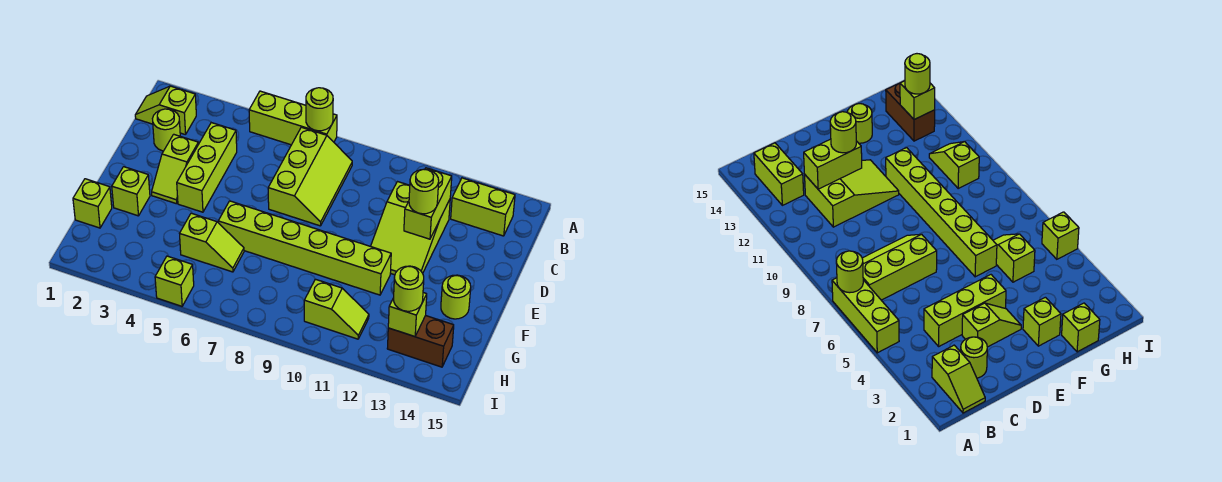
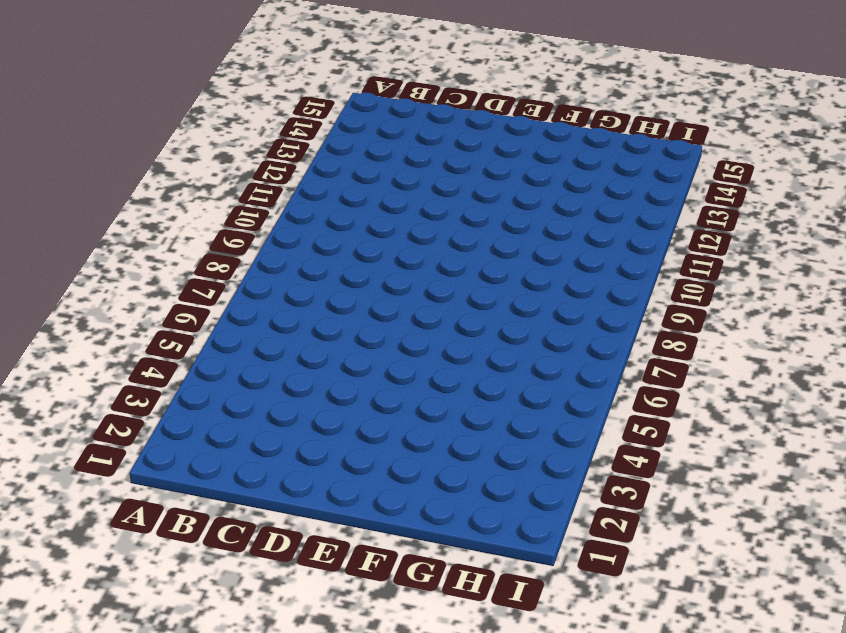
none -> lime brick A5:A7 level 1
none -> lime slope B1:B2 level 1 top 2
none -> lime slope B7:D8 level 1 top 7

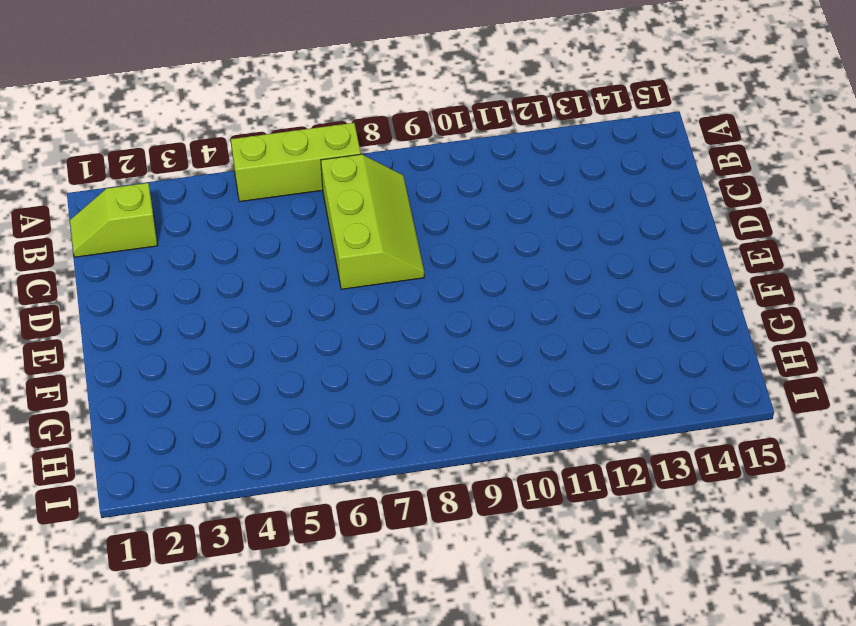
none -> lime brick B13:B14 level 1
none -> lime round brick C2 level 1
none -> lime brick C4:E4 level 1

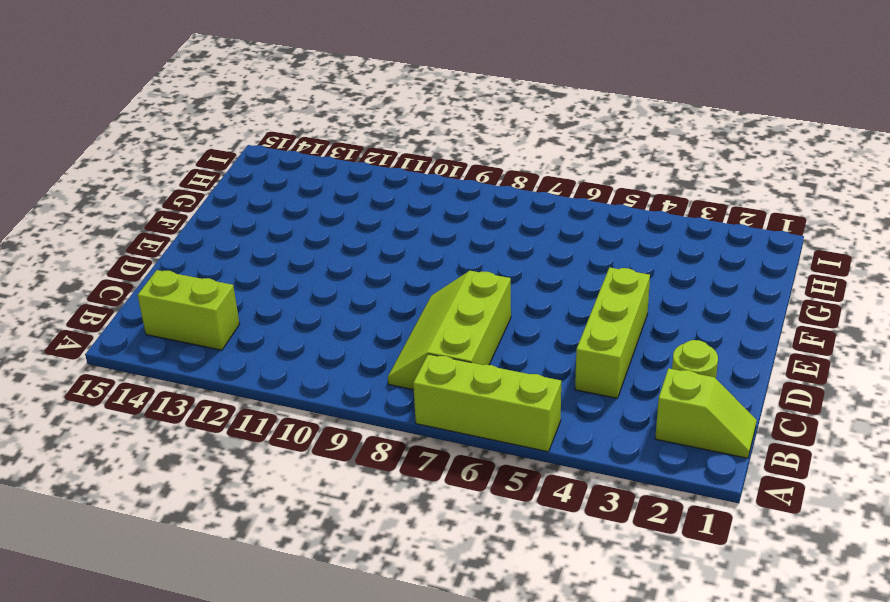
none -> lime slope C11:E12 level 1 top C
none -> lime slope D3:E3 level 1 top D
none -> lime brick F2 level 1

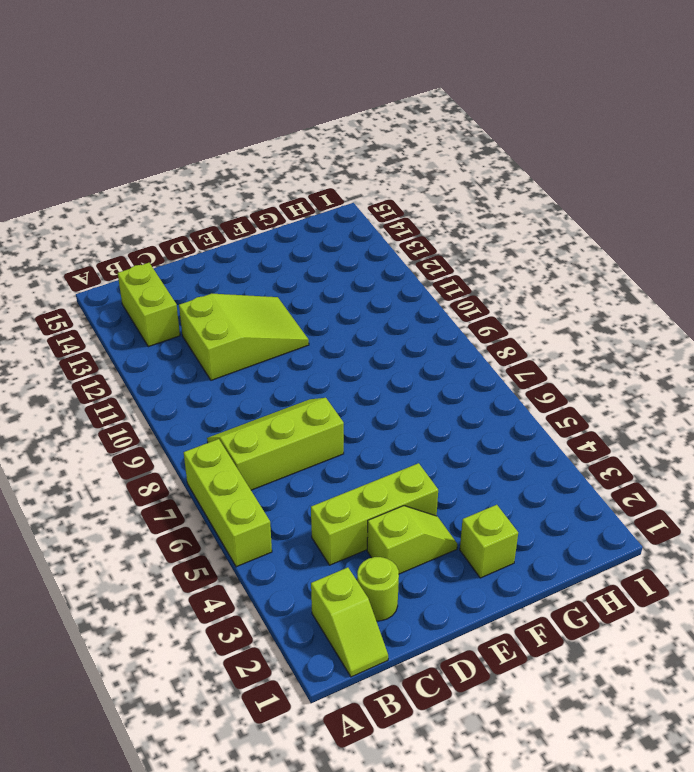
none -> lime brick F6:F11 level 1
none -> lime round brick F14 level 1
none -> lime brick G1 level 1

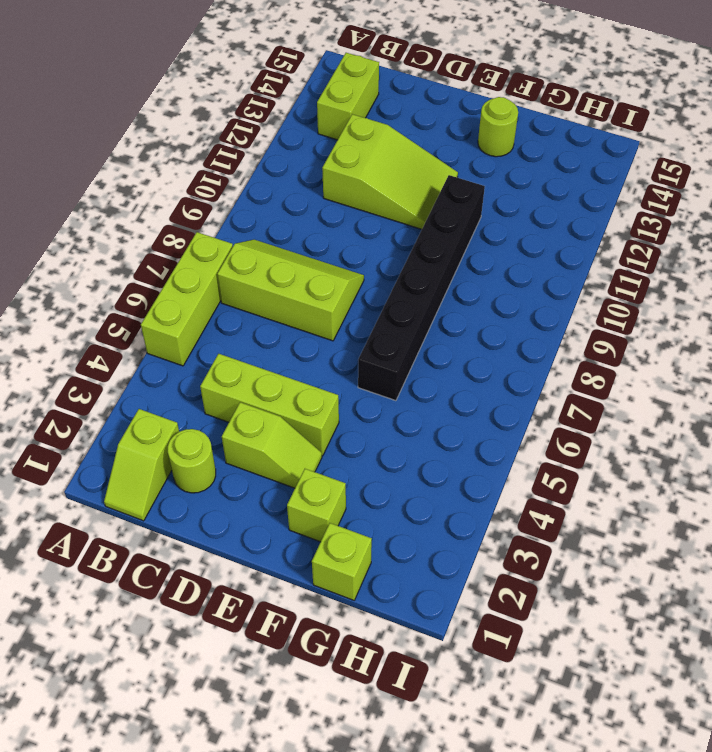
black brick F6:F11 level 1 -> lime brick F6:F11 level 1
none -> lime slope G5:G6 level 1 top 5
none -> lime slope H10:H11 level 1 top 10
none -> brown brick H13:H14 level 1

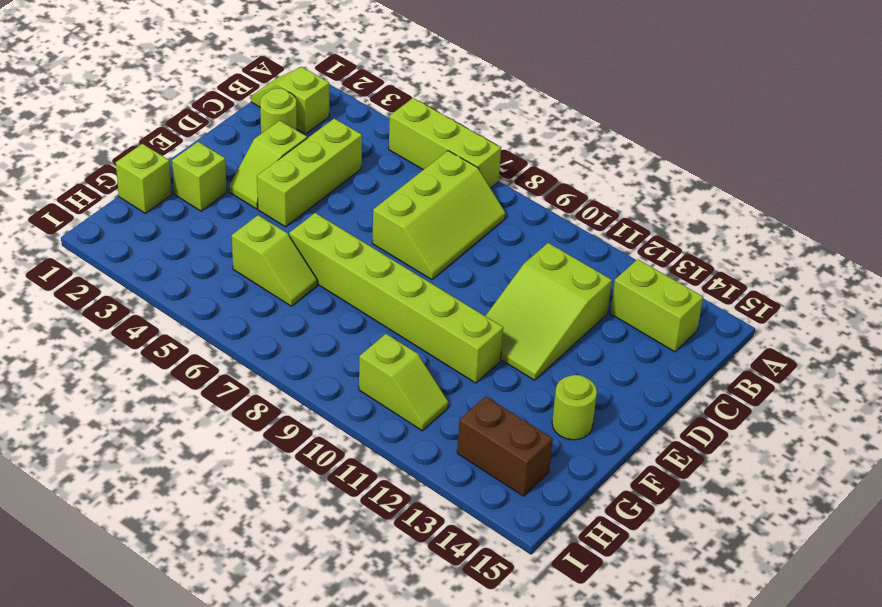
none -> lime brick I5 level 1
none -> lime round brick A7 level 2
none -> lime brick C12:D12 level 2

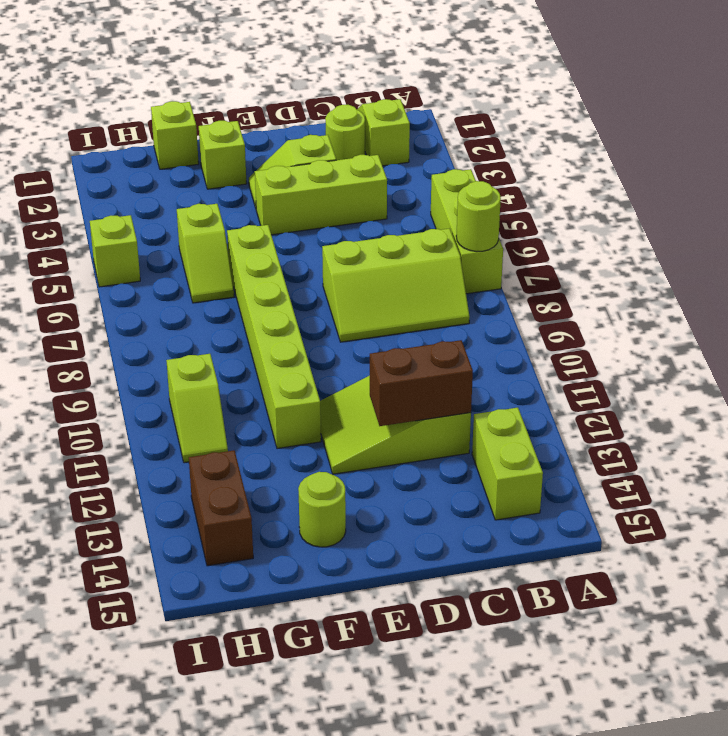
brown brick C12:D12 level 2 -> lime brick C12:D12 level 2
none -> lime brick H13 level 2
none -> lime round brick D12 level 3
none -> lime round brick H13 level 3

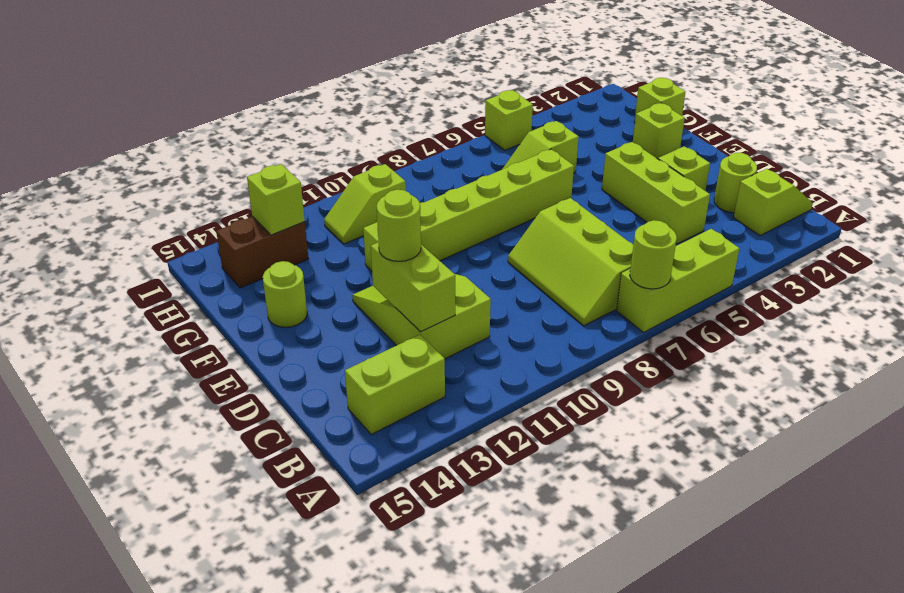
none -> lime round brick H13 level 3

